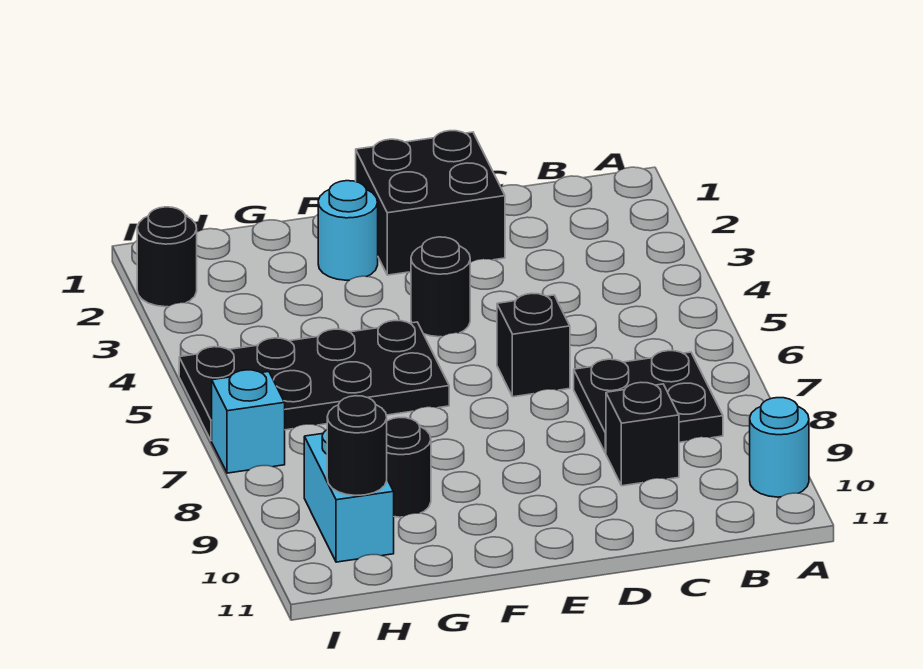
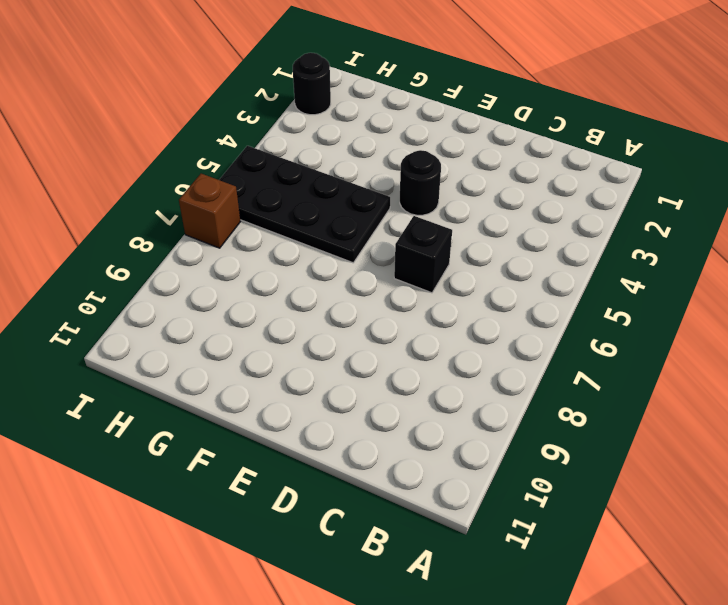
brown brick I7 level 1 -> cyan brick I7 level 1
none -> cyan round brick A10 level 1
none -> black plate B7:C8 level 1
none -> black brick C9 level 1

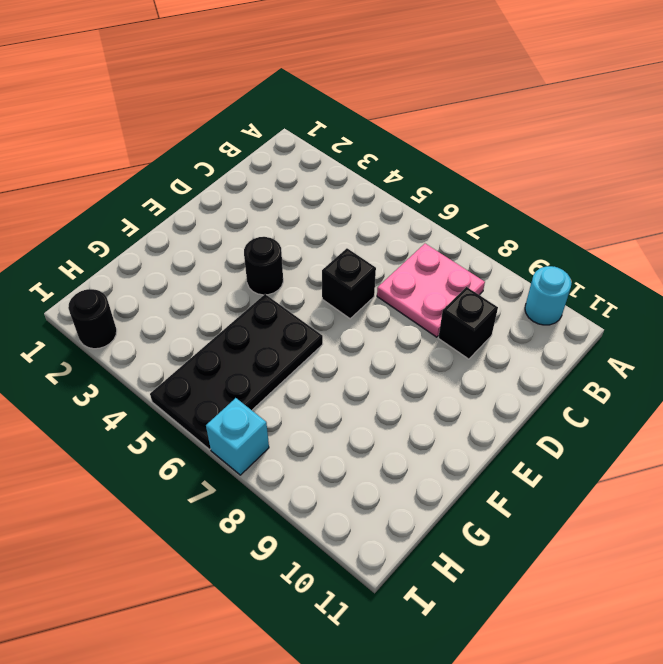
pink plate B7:C8 level 1 -> black plate B7:C8 level 1
none -> black brick D1:E2 level 1
none -> cyan round brick F2 level 1
none -> black round brick G9 level 1

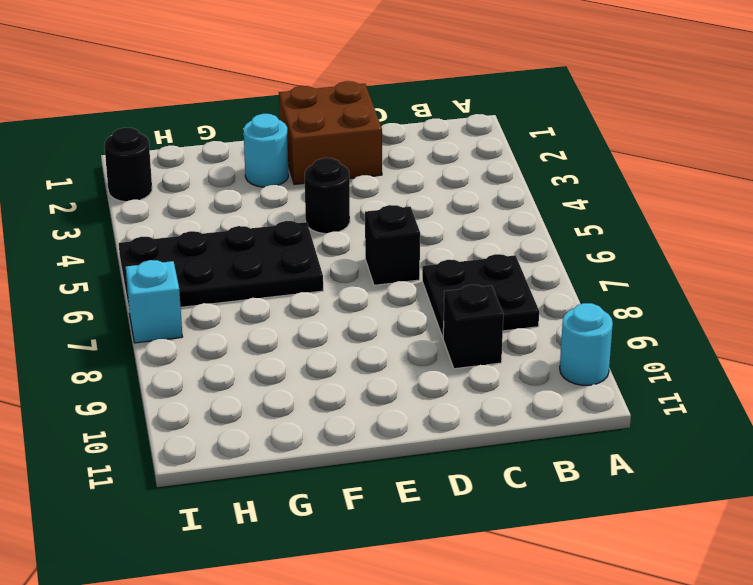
brown brick D1:E2 level 1 -> black brick D1:E2 level 1
none -> black round brick G9 level 1
none -> cyan brick H9:H10 level 1
none -> black round brick H10 level 2

